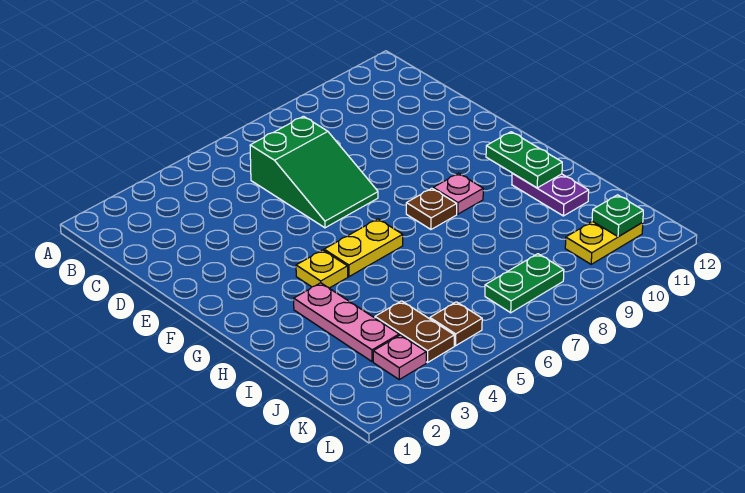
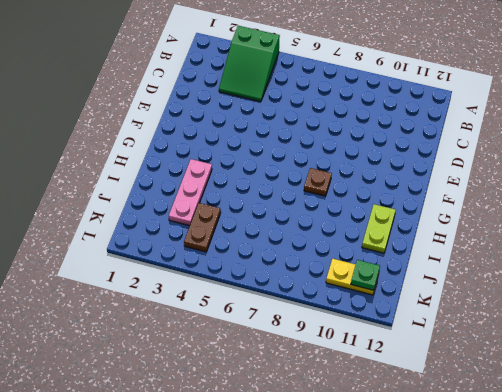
green slope A3:C4 level 1 top A -> green slope C6:E7 level 1 top C
lime plate H11:I11 level 1 -> purple plate H11:I11 level 1
none -> yellow plate G4 level 1
none -> yellow plate G5:G6 level 1
none -> pink plate G9 level 1

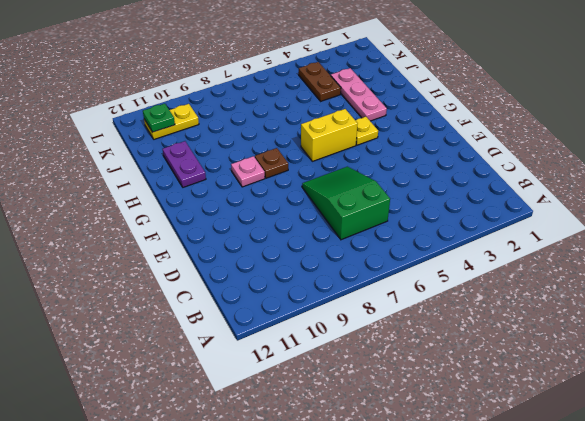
yellow brick G5:G6 level 1 -> yellow plate G5:G6 level 1
none -> pink plate K3 level 1
none -> brown plate K5 level 1
none -> green plate K7:K8 level 1

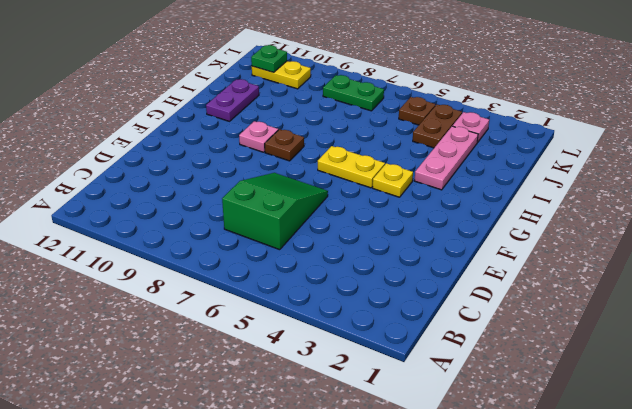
none -> green plate G11:H11 level 2

